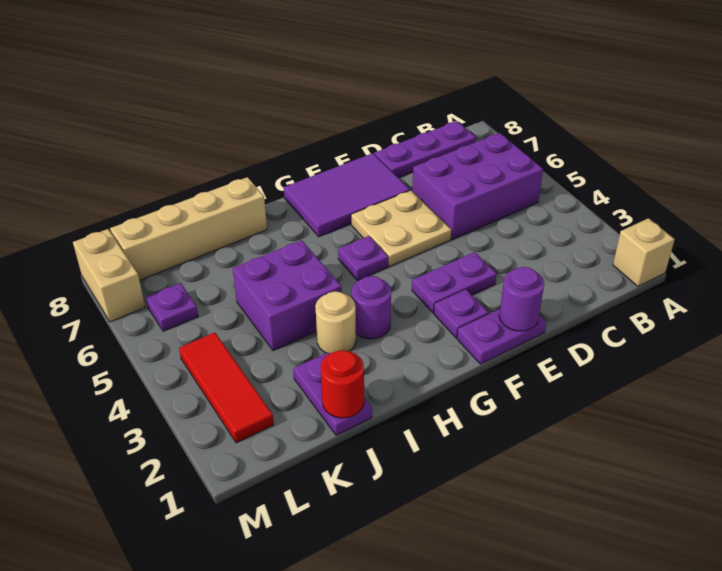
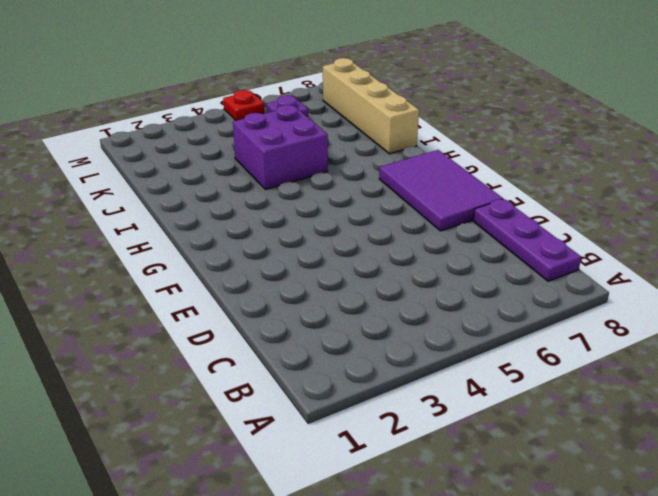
red plate M5 level 1 -> none
none -> tan brick A1 level 1
none -> purple brick B5:D6 level 1
none -> purple plate E1:F1 level 1

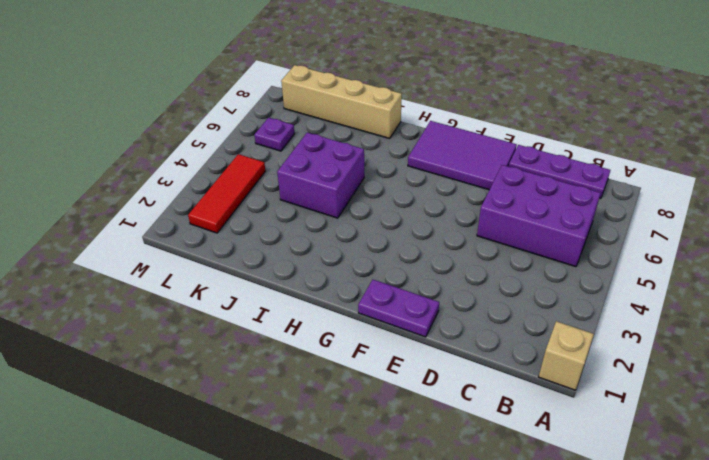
none -> purple plate E3:F3 level 1
none -> tan plate E5:F6 level 1
none -> purple plate F2 level 1

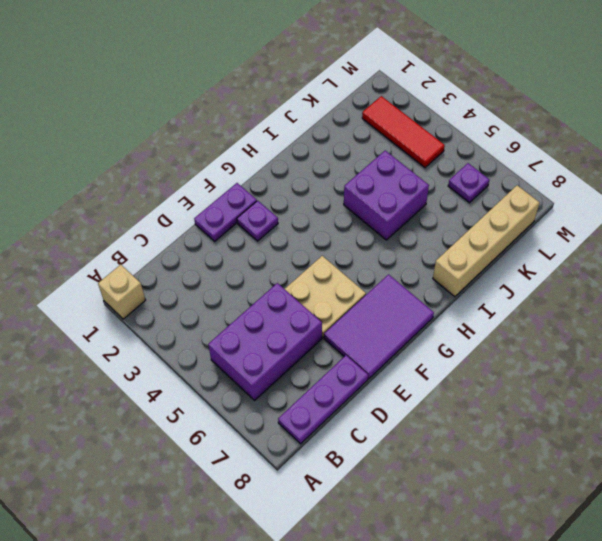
none -> purple plate E3:F3 level 1
none -> purple plate G5 level 1
none -> purple round brick H3 level 1

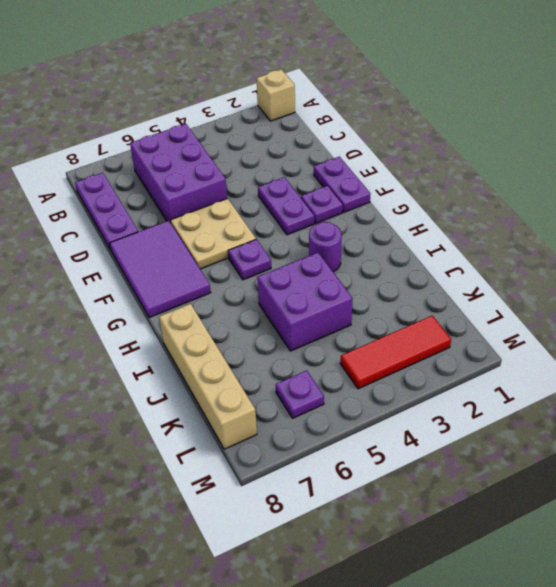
none -> tan round brick I3 level 1
none -> purple plate J1:J2 level 1
none -> tan brick M7:M8 level 1

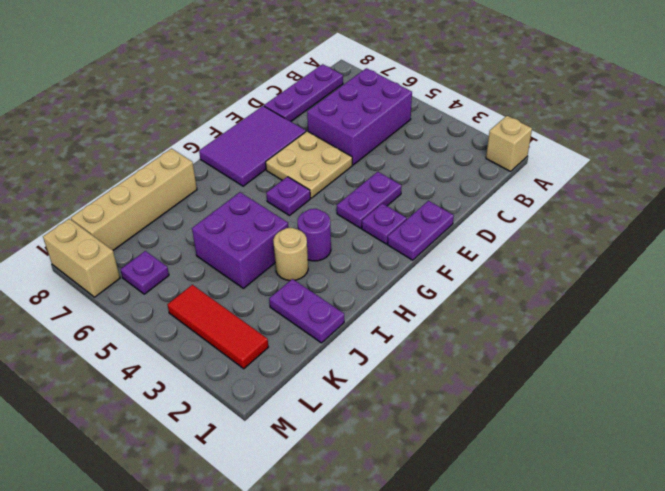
none -> purple round brick E1 level 2
none -> red round brick J1 level 2

